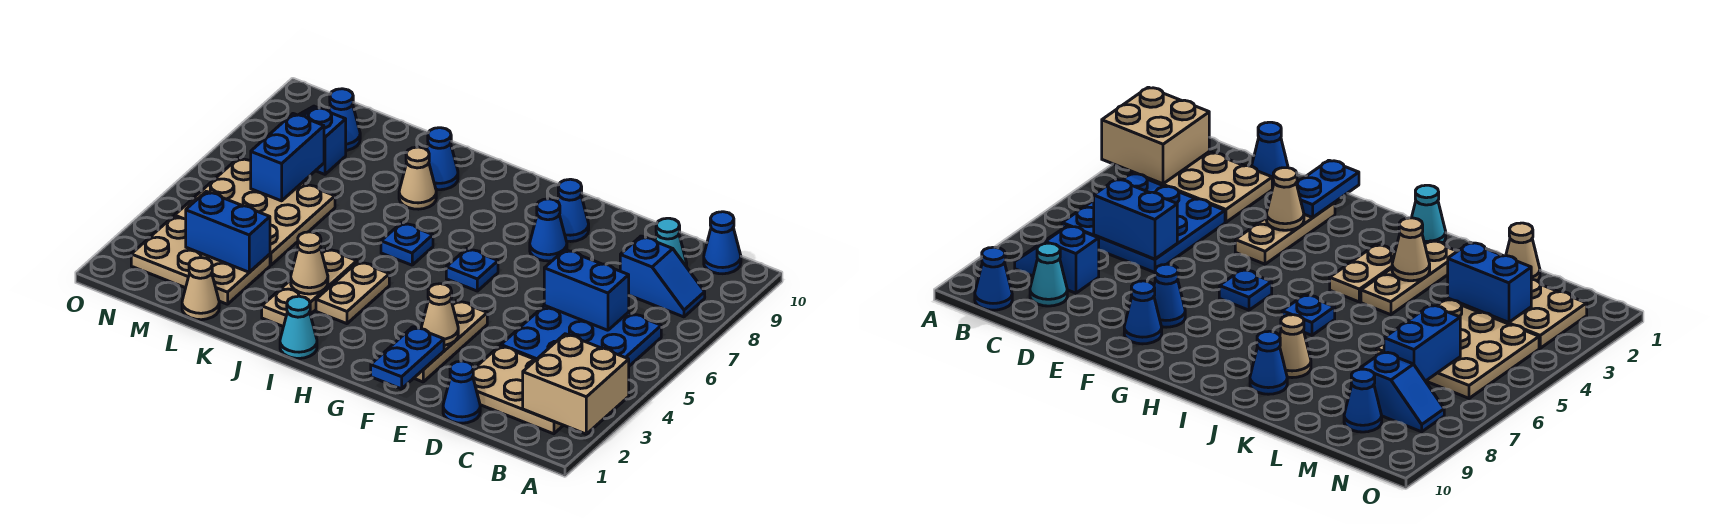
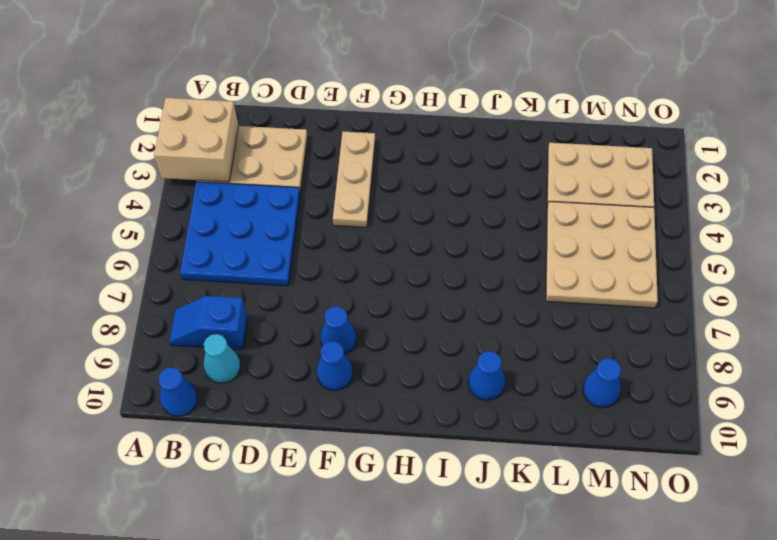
none -> blue cone D1 level 1
none -> blue plate G6 level 1
none -> cyan cone I1 level 1

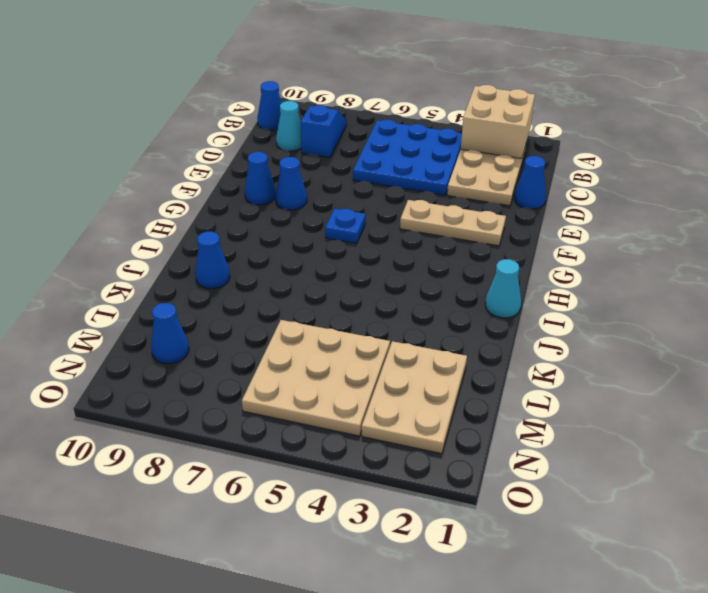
none -> tan plate I3:I4 level 1
none -> blue plate I6 level 1
none -> tan plate J2:J4 level 1

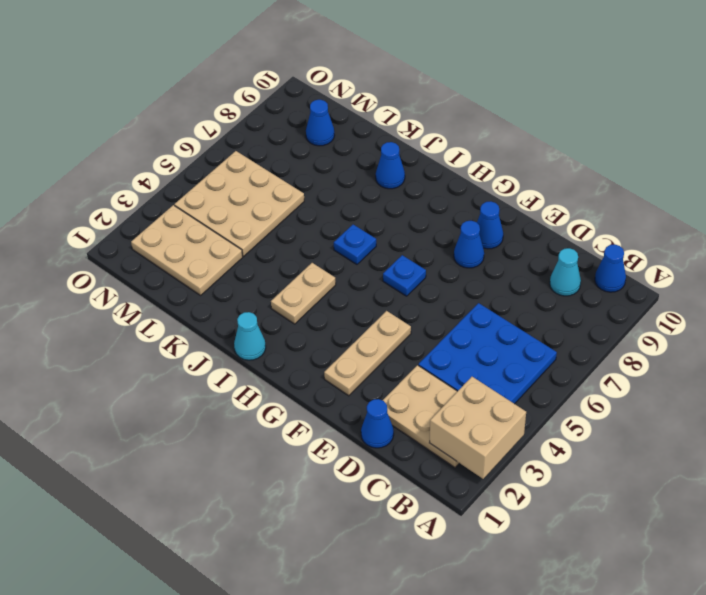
none -> blue slope B8:C8 level 1 top C
none -> tan plate J2:J4 level 1
none -> tan cone J8 level 1

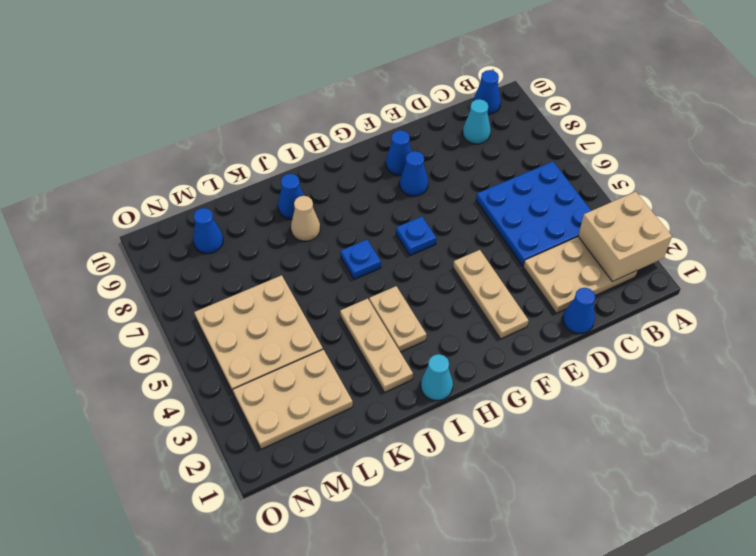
none -> blue slope B8:C8 level 1 top C
none -> tan cone L1 level 1
none -> blue slope M8:N8 level 1 top M

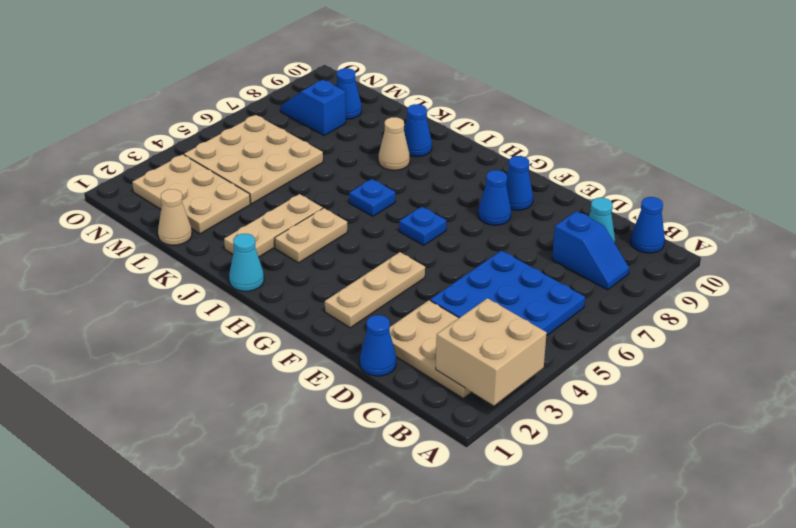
none -> blue brick C6:D6 level 2
none -> blue plate F1:F2 level 2
none -> tan cone F3 level 2

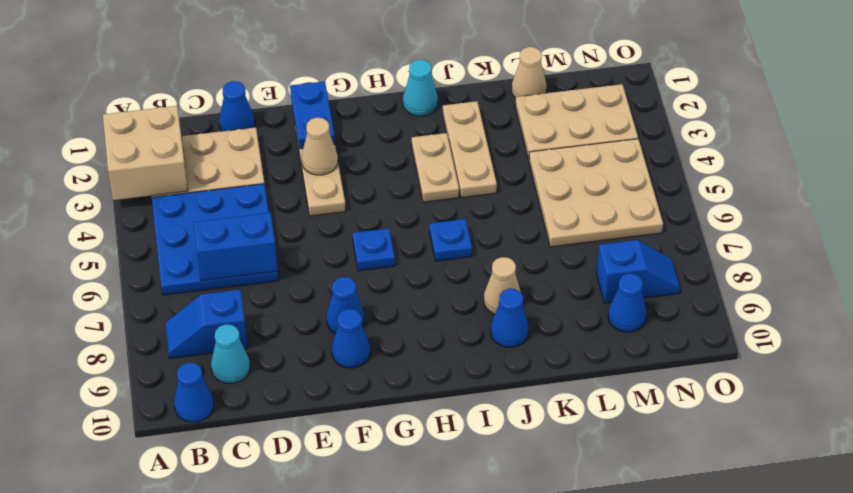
none -> tan cone J3 level 2
none -> blue brick L3:M3 level 2
none -> blue brick M6:M7 level 2

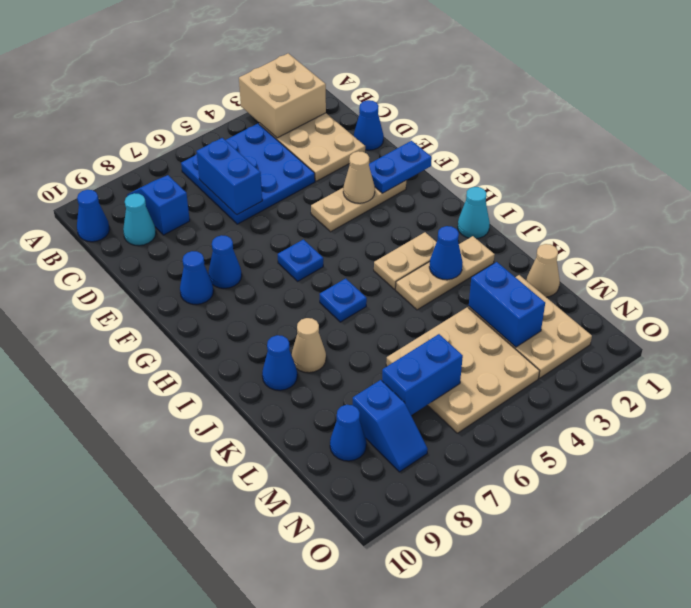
blue cone J3 level 2 -> tan cone J3 level 2

